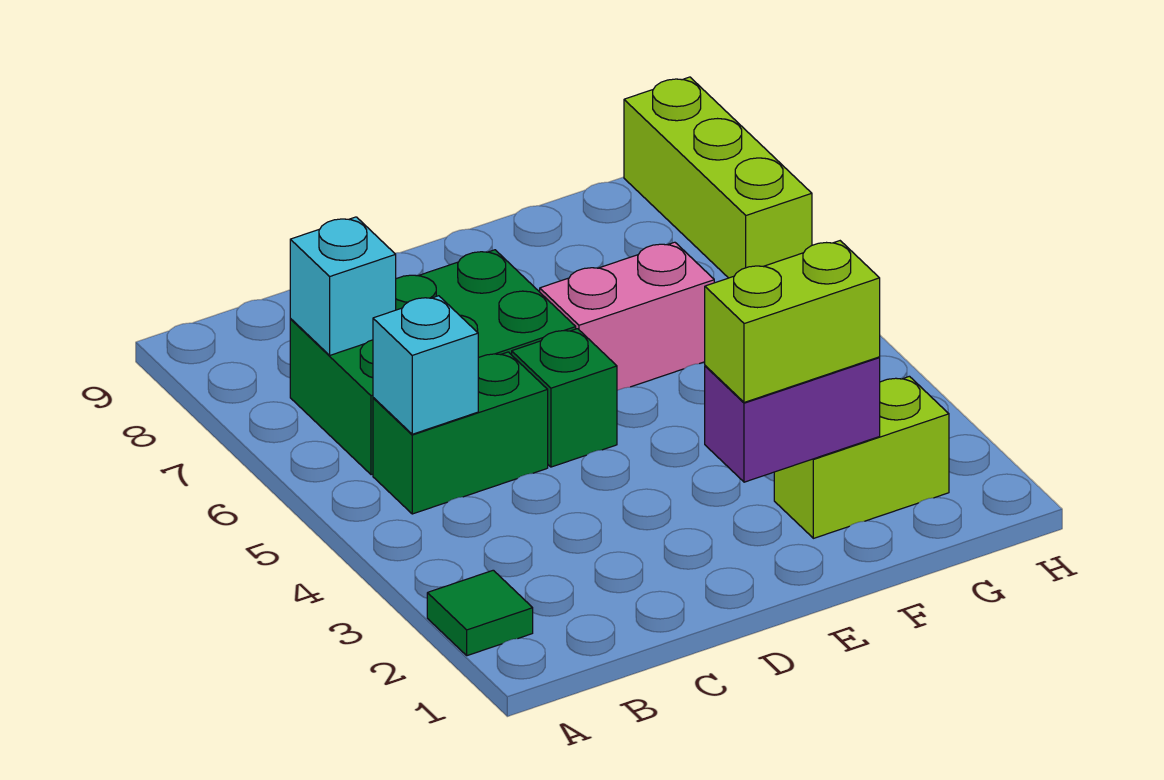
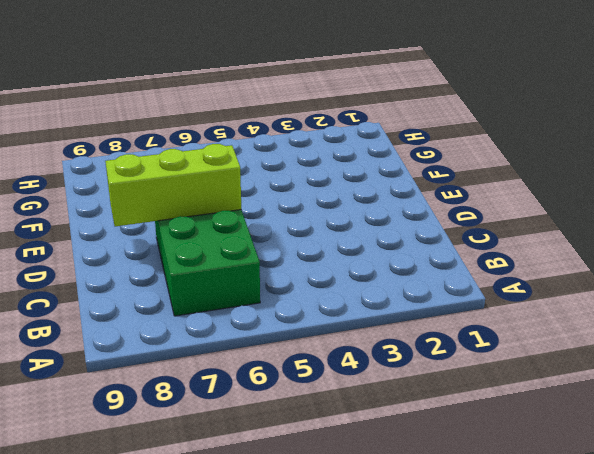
lime brick D6:D8 level 2 -> lime brick H7:H9 level 1
none -> green tile A2 level 1
none -> green brick B5:C5 level 1

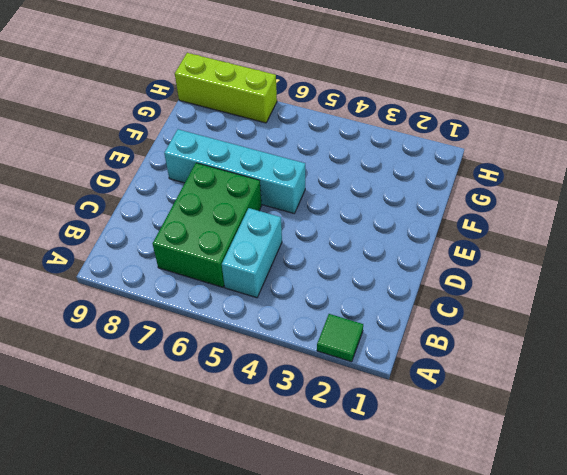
cyan brick B5:C5 level 1 -> green brick B5:C5 level 1
cyan brick E5:E8 level 1 -> pink brick E6:F6 level 1
none -> green brick D5 level 1
none -> lime brick F2:G2 level 1

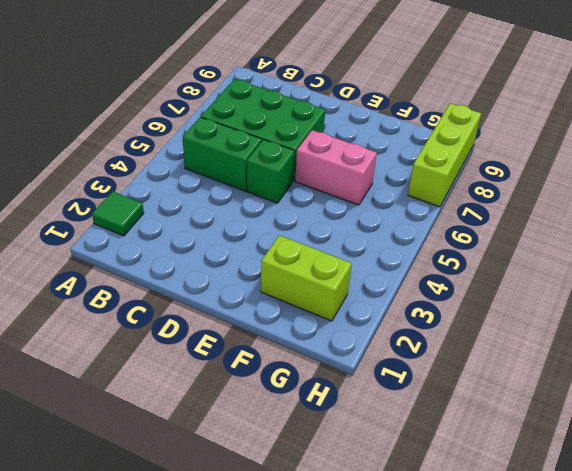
none -> cyan brick B5 level 2
none -> cyan brick B7 level 2

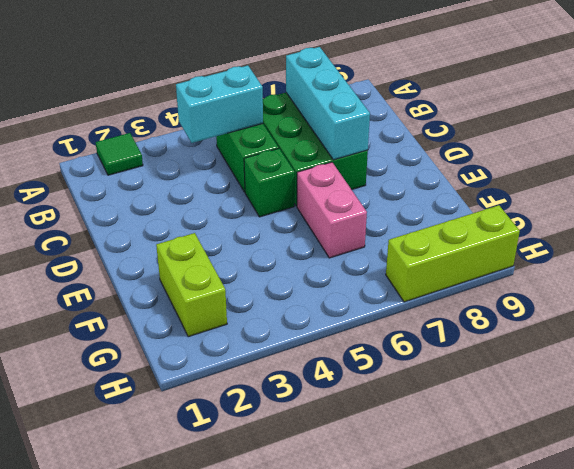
cyan brick B4:B5 level 2 -> cyan brick B5 level 2
cyan brick B7:D7 level 2 -> cyan brick B7 level 2
none -> purple brick E2:F2 level 2
none -> lime brick E2:F2 level 3

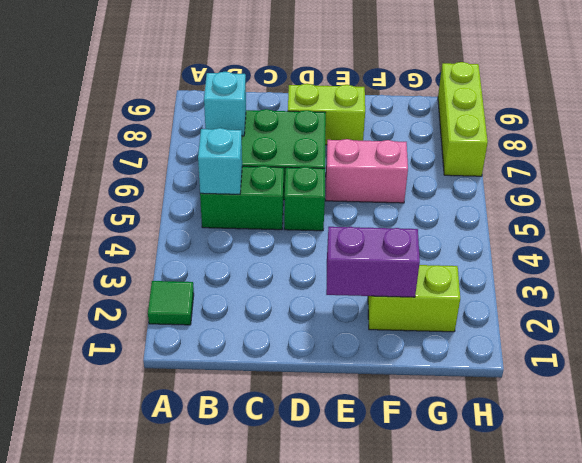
lime brick D8:E8 level 1 -> lime brick E2:F2 level 3

